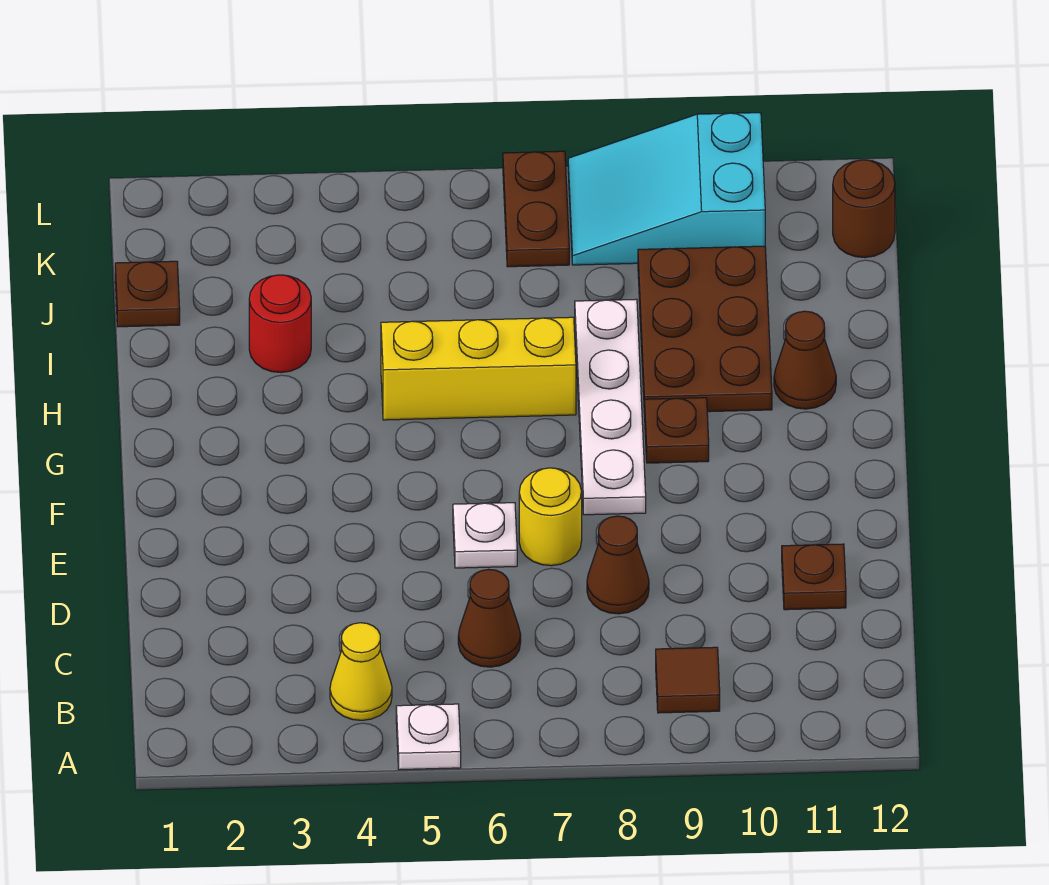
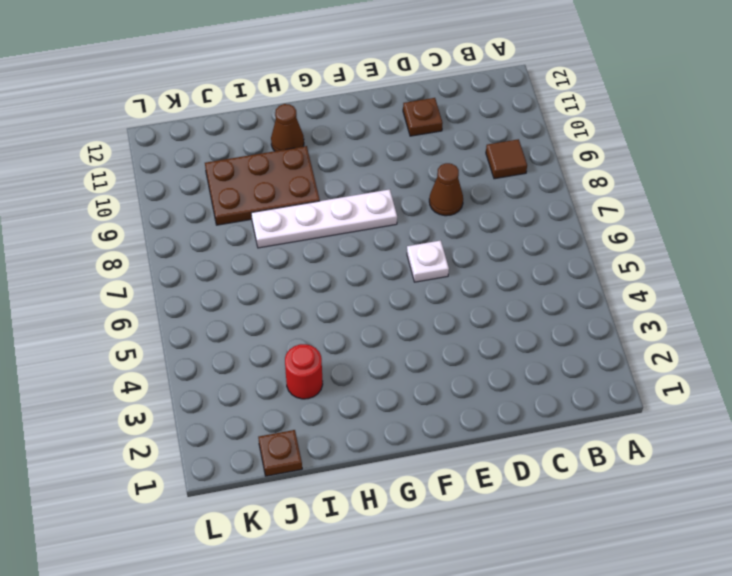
none -> white plate A5 level 1
none -> yellow cone B4 level 1
none -> brown cone C6 level 1

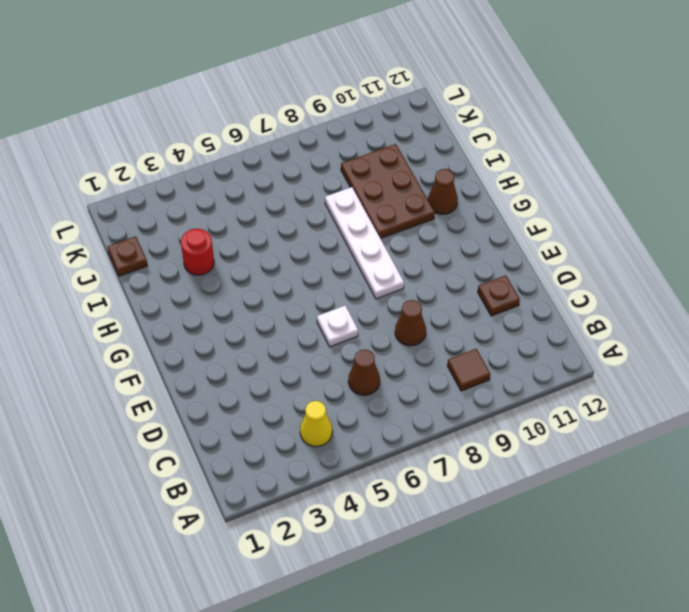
none -> white plate A5 level 1
none -> yellow round brick E7 level 1
none -> brown plate G9 level 1

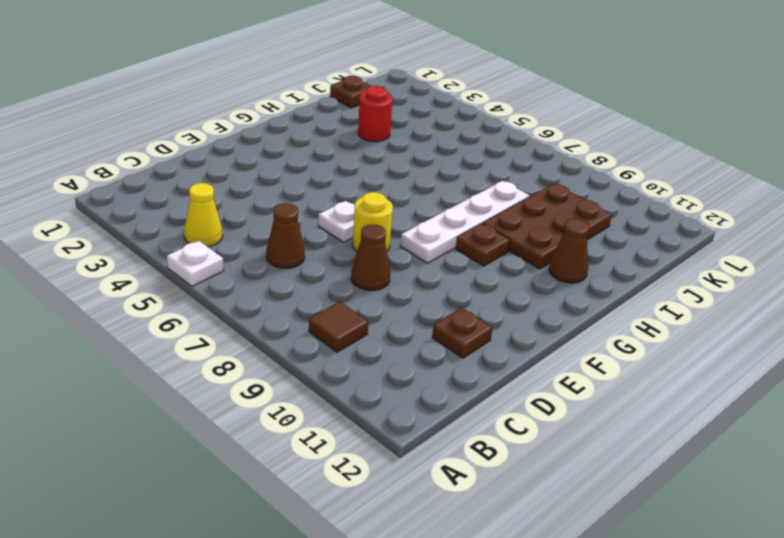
none -> yellow brick H5:H7 level 1
none -> brown plate K7:L7 level 1
none -> cyan slope K8:L10 level 1 top 10

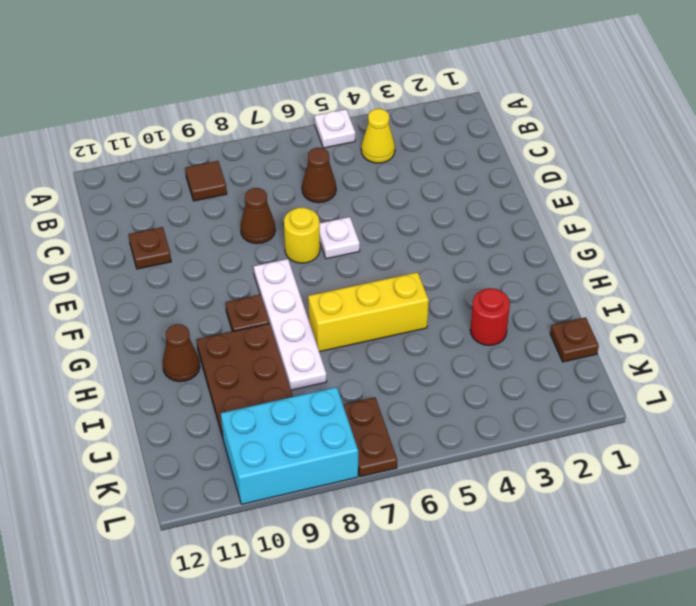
cyan brick K8:L10 level 1 -> cyan slope K8:L10 level 1 top 10
none -> brown round brick K12 level 1

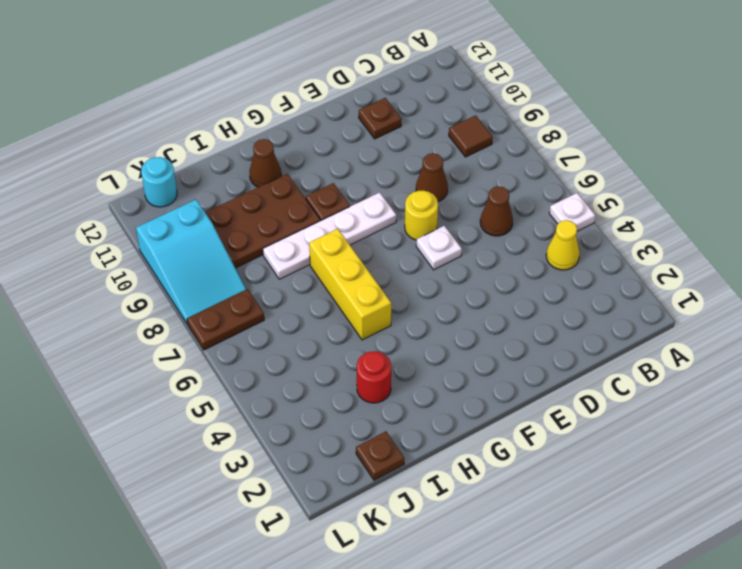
cyan round brick K12 level 1 -> brown round brick K12 level 1

